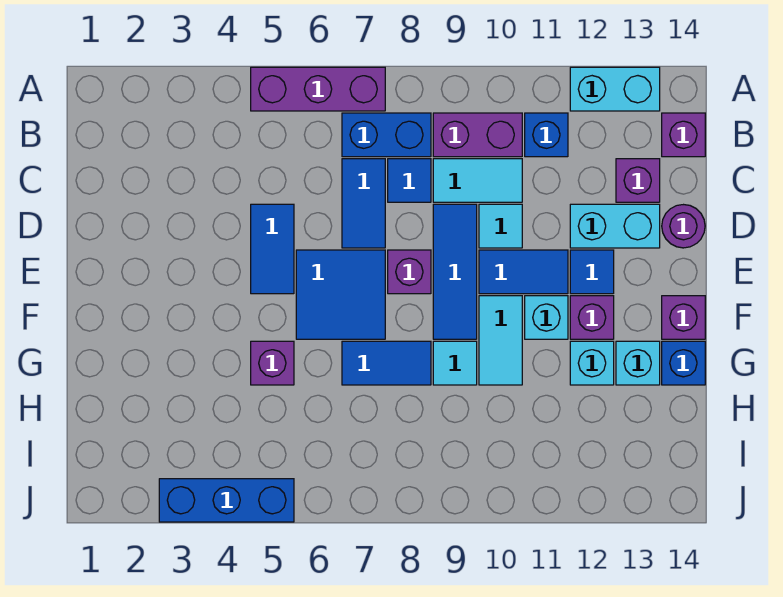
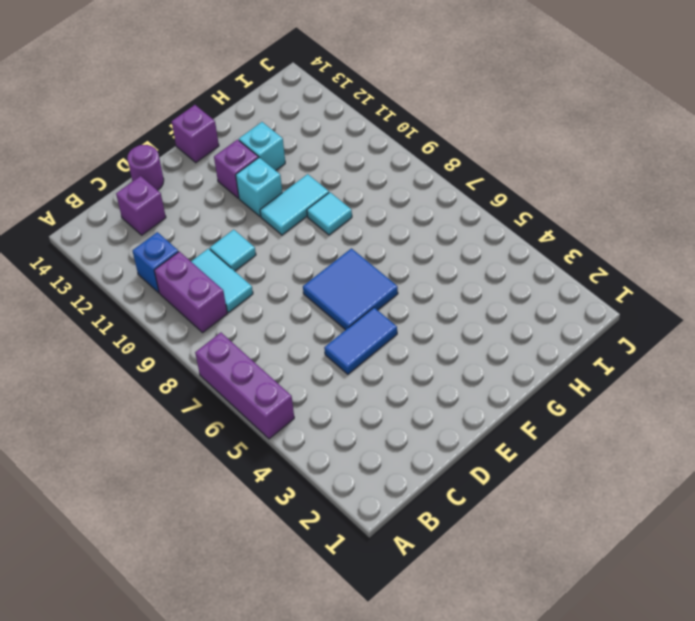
none -> cyan brick A12:A13 level 1
none -> blue brick B7:B8 level 1
none -> purple brick B14 level 1
none -> blue tile C7:D7 level 1

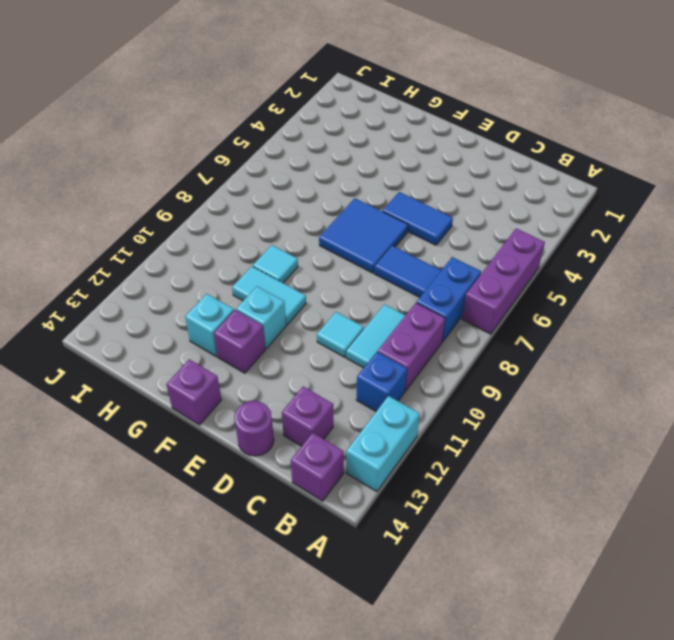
none -> blue tile C8 level 1
none -> blue tile D9:F9 level 1
none -> cyan brick D12:D13 level 1
none -> purple brick E8 level 1

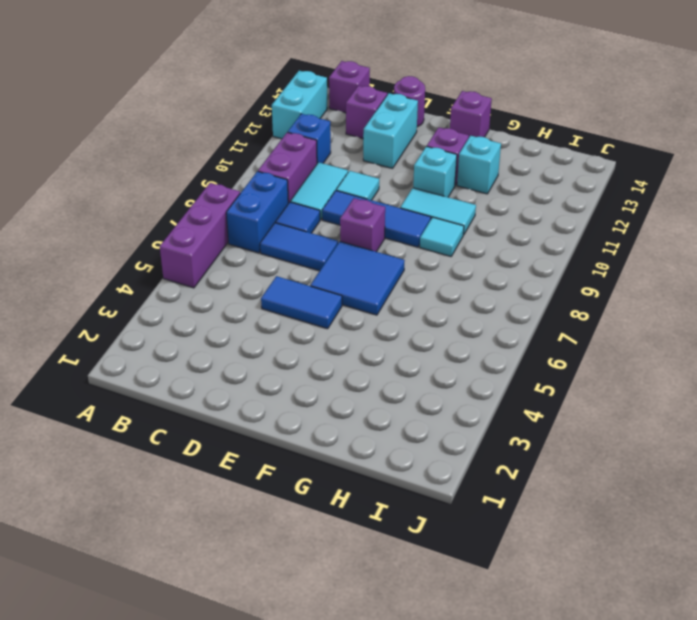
none -> blue tile E10:E11 level 1
none -> blue tile E12 level 1
none -> purple brick G5 level 1
none -> blue tile G7:G8 level 1

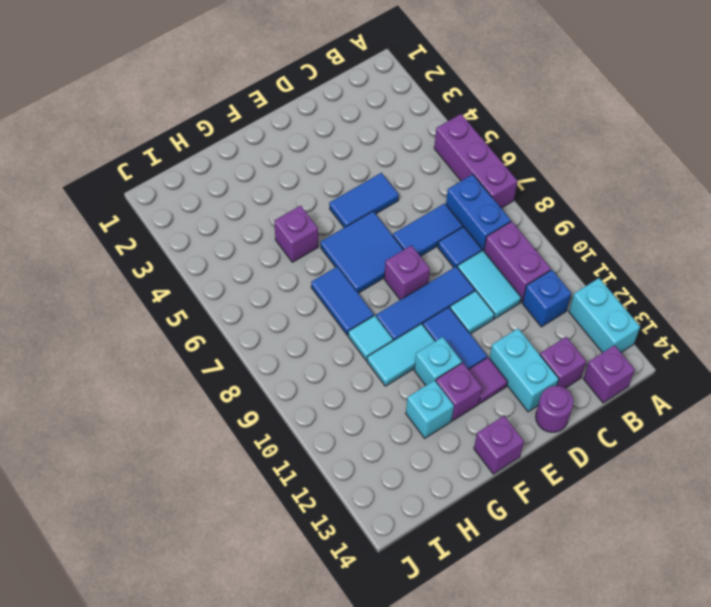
purple tile E12 level 1 -> blue tile E12 level 1
none -> cyan brick G13 level 1
none -> blue brick G14 level 1
none -> blue brick J3:J5 level 1

